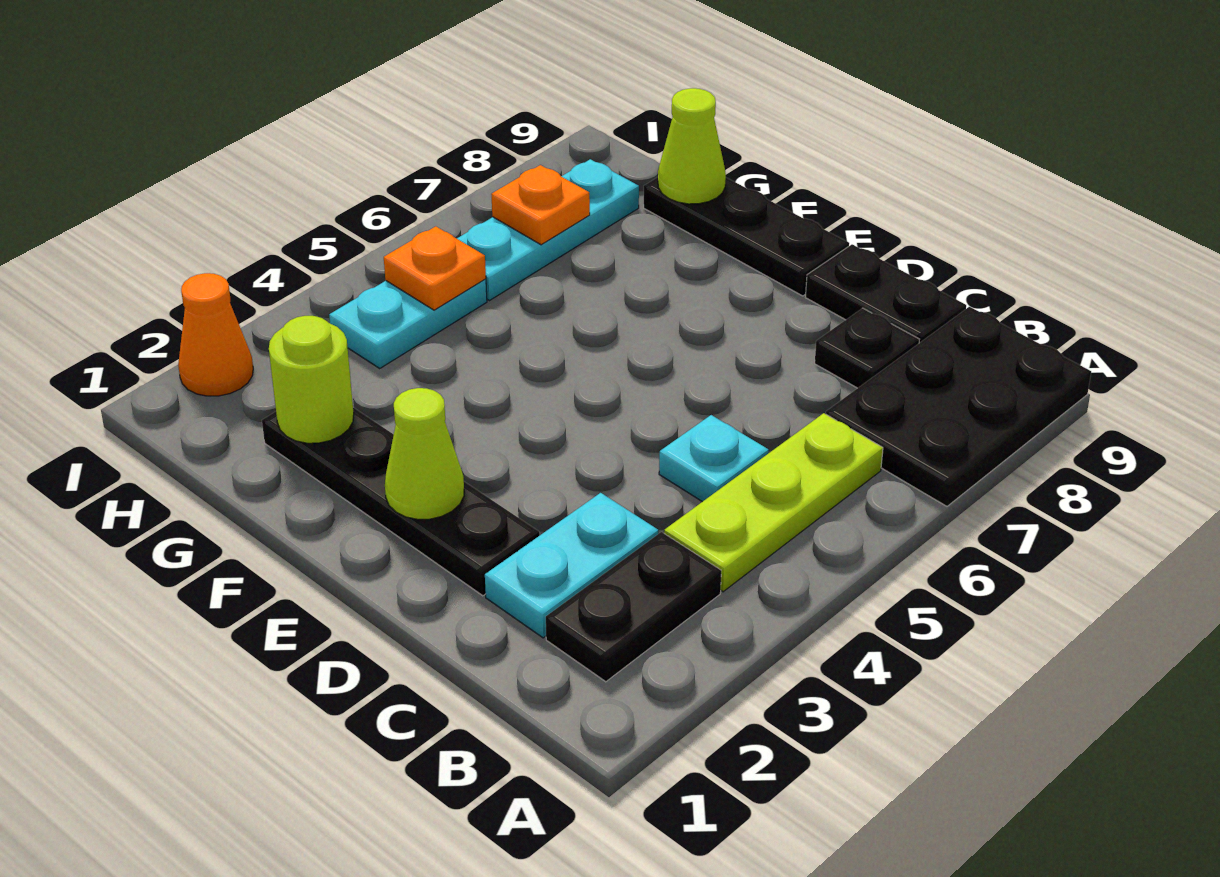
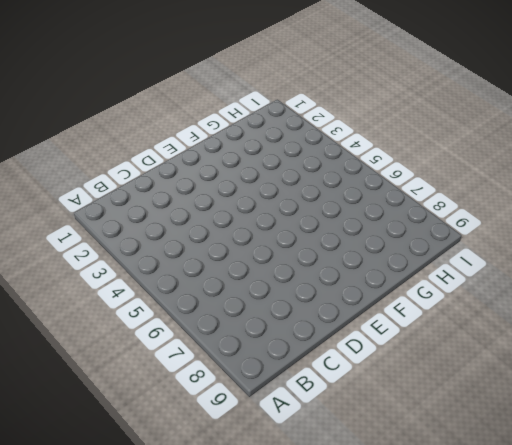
none -> black plate A7:B9 level 1
none -> black plate B2:B3 level 1
none -> lime plate B4:B6 level 1

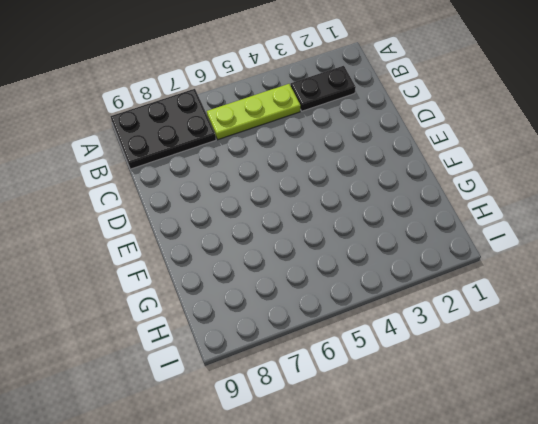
none -> cyan plate C2:C3 level 1
none -> cyan plate C5 level 1
none -> black plate C8 level 1

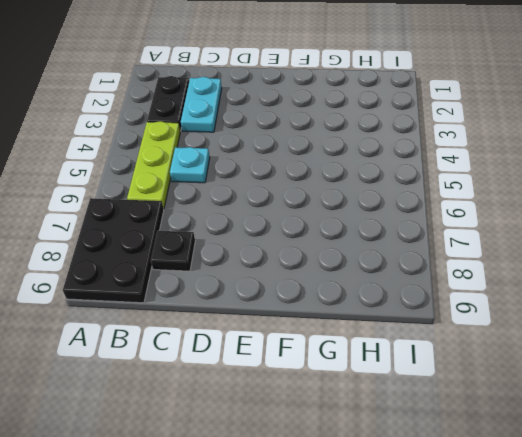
none -> black plate C9:D9 level 1
none -> black plate D2:G2 level 1
none -> black plate E9:G9 level 1

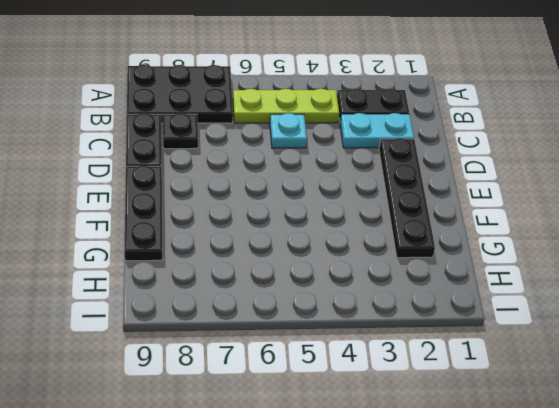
none -> cyan plate H4:H5 level 1
none -> cyan plate H6:H8 level 1
none -> orange cone I2 level 1

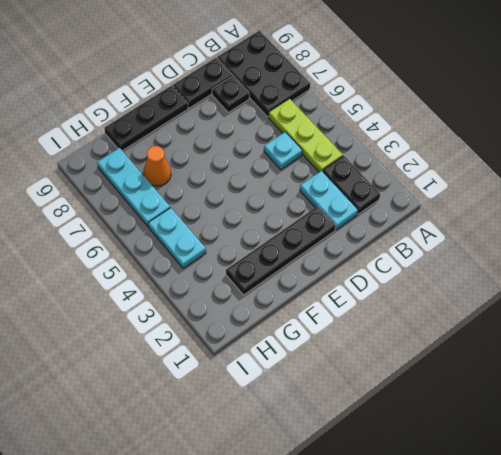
orange cone G7 level 1 -> orange cone I2 level 1
none -> lime cone E2 level 2
none -> lime round brick G2 level 2
none -> lime cone G9 level 2

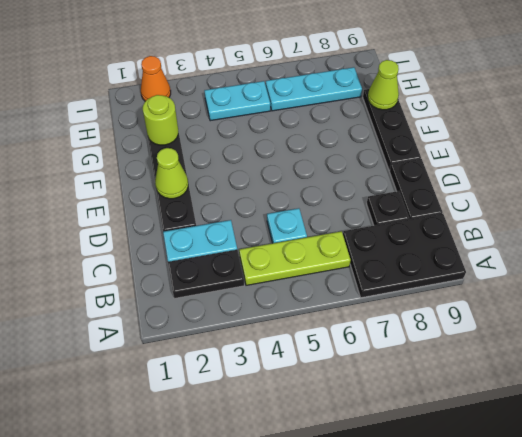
none -> orange plate H5 level 2
none -> orange plate H7 level 2

